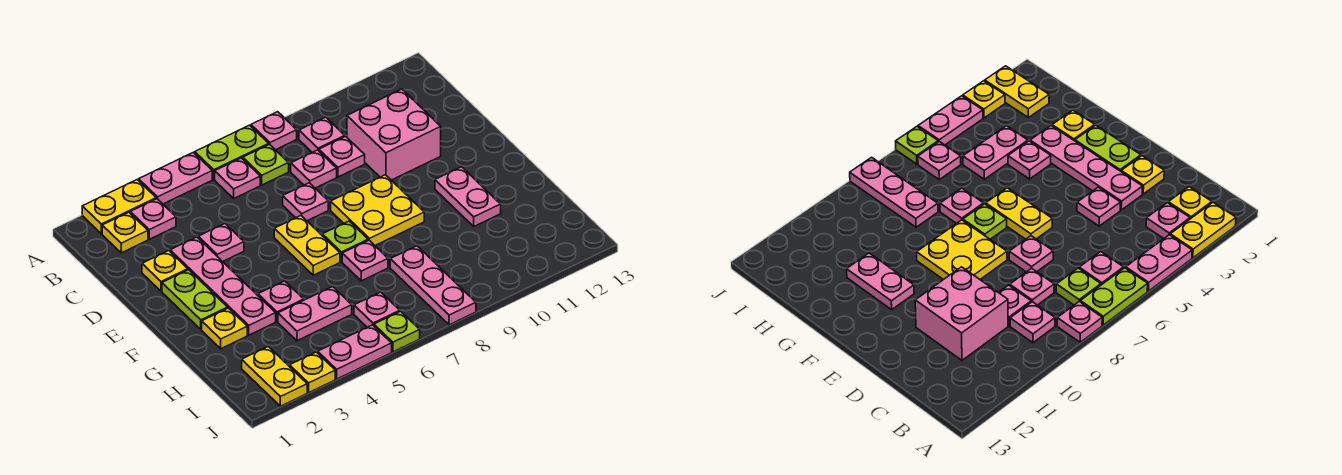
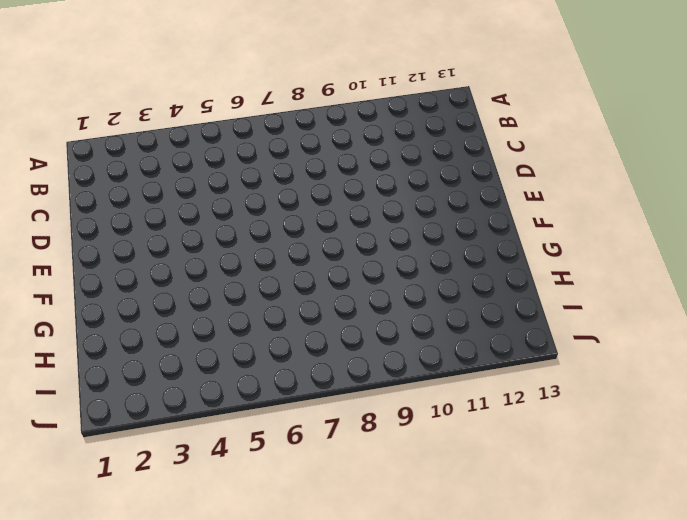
none -> yellow plate A2:A3 level 1
none -> pink plate A4:A5 level 1
none -> lime plate A6:A7 level 1
none -> pink plate A8 level 1

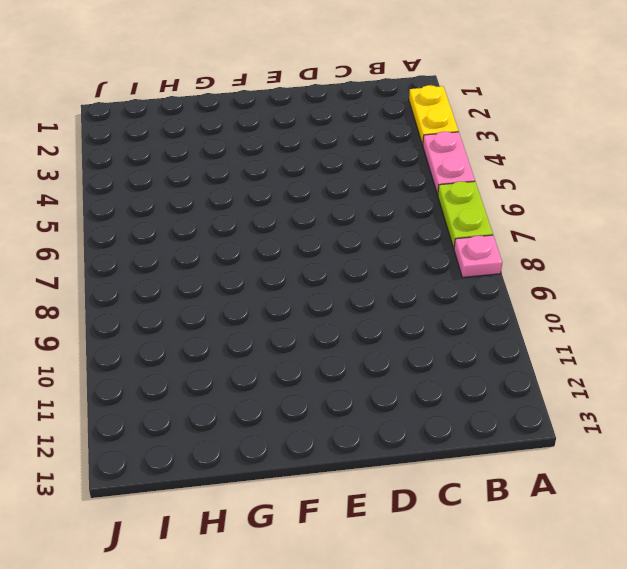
none -> yellow plate B2 level 1
none -> pink plate B3 level 1
none -> pink plate B6 level 1
none -> lime plate B7 level 1

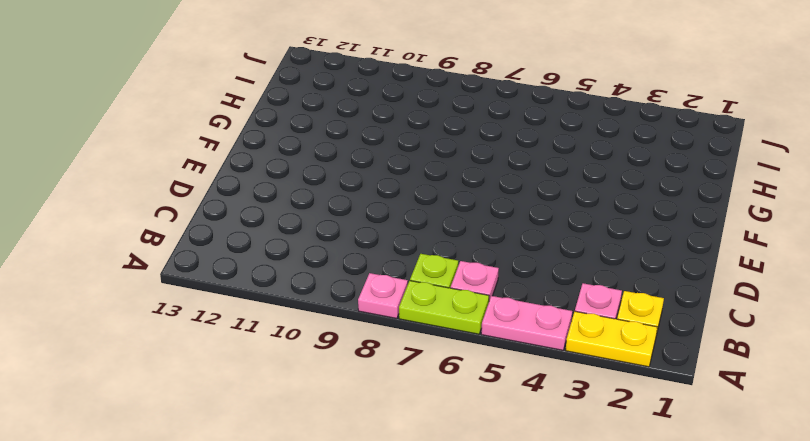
none -> pink plate B9 level 1
none -> pink plate C8 level 1
none -> pink plate C9 level 1
none -> pink brick C10:D11 level 1

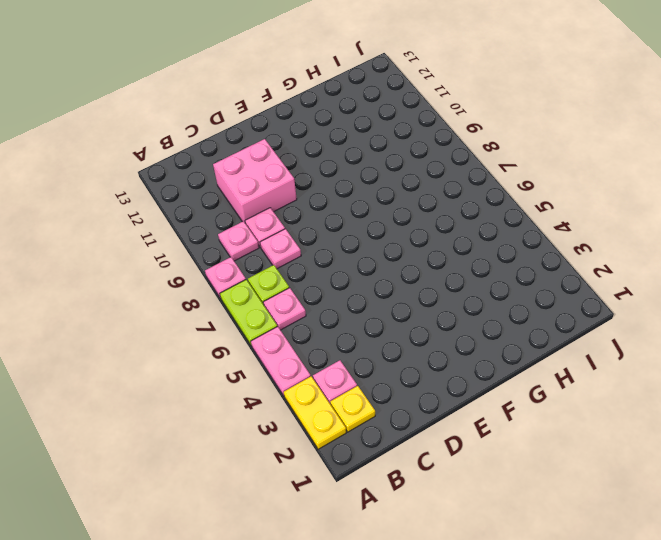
none -> yellow plate D2 level 1
none -> pink plate D3:G3 level 1
none -> pink plate D4 level 1
none -> pink plate D7 level 1

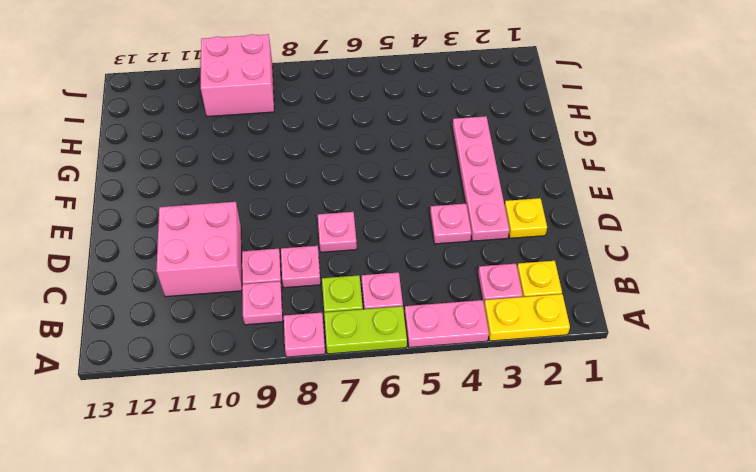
pink brick I9:J10 level 1 -> none
none -> lime plate E2:F2 level 1
none -> yellow plate E6:F6 level 1
none -> yellow plate E8:F9 level 1
none -> lime plate F7 level 1

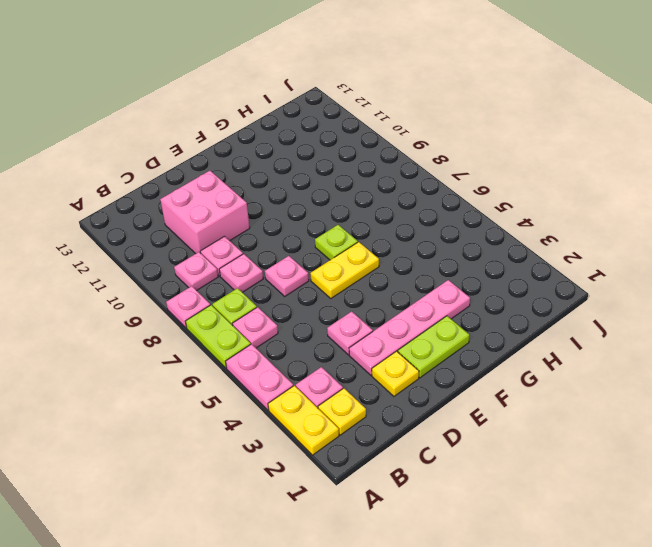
none -> yellow plate E8:F9 level 1
none -> pink plate F11:G11 level 1
none -> yellow plate G2 level 1
none -> pink plate G4 level 1

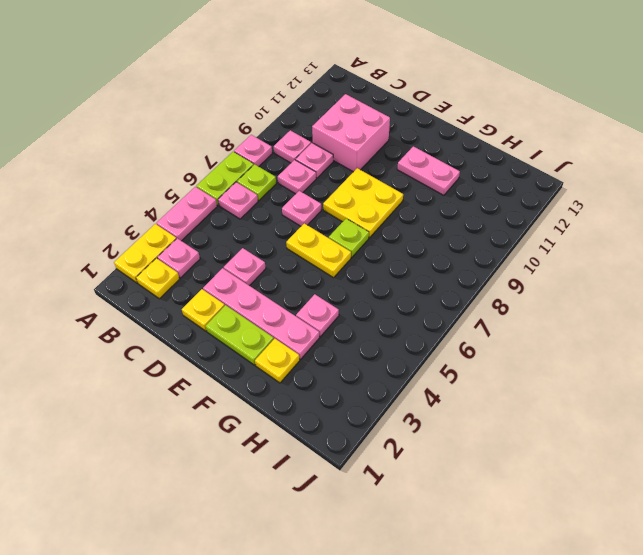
none -> pink plate G7 level 1
none -> pink plate H4:H5 level 1
none -> pink plate H8:J8 level 1
none -> yellow plate I2:J2 level 1

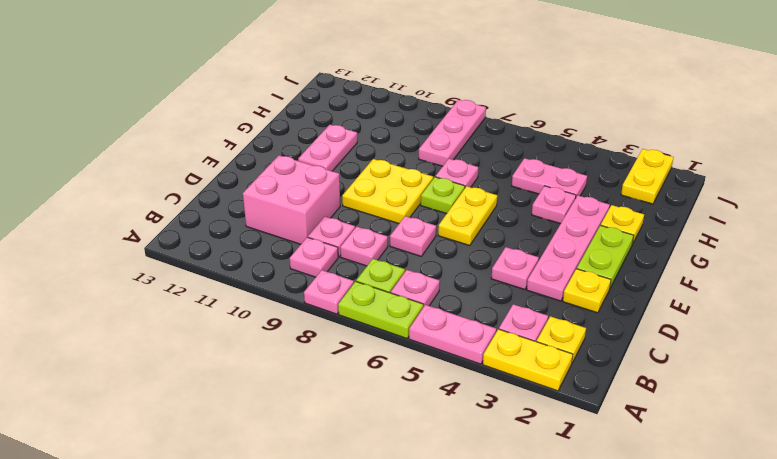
none -> pink plate I6 level 1
none -> yellow plate J3 level 1
none -> pink plate J4:J5 level 1
none -> lime plate J6 level 1

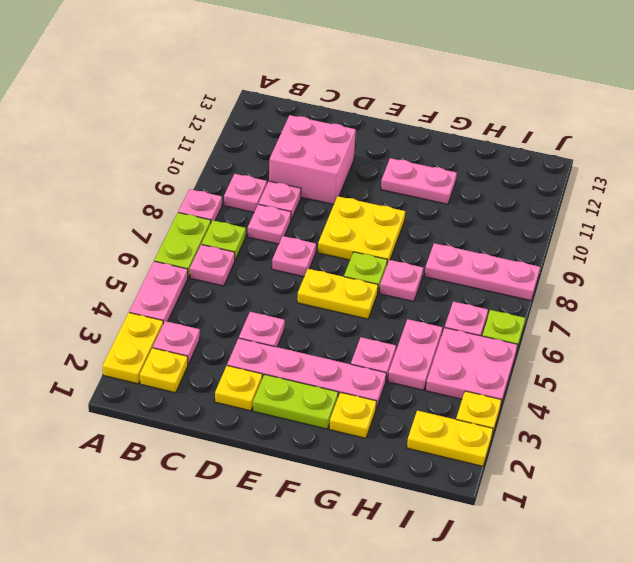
pink plate I4:J5 level 1 -> pink plate J4:J5 level 1

